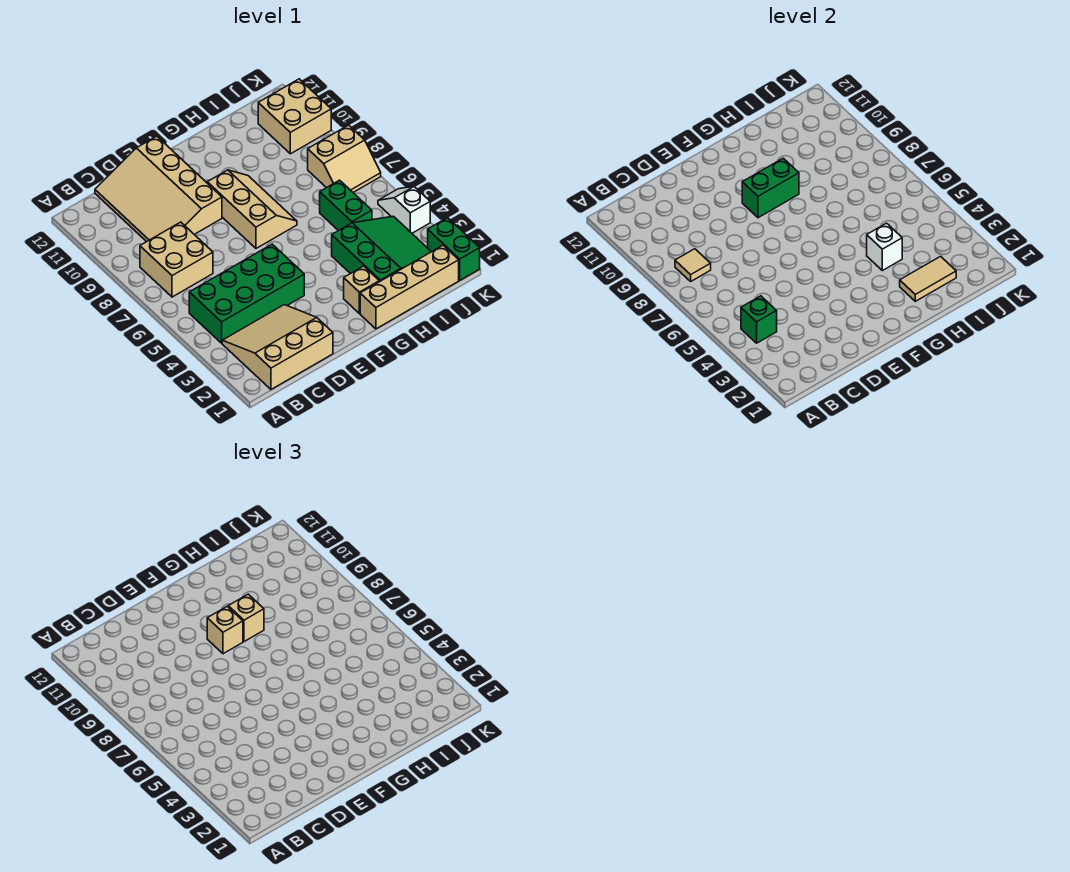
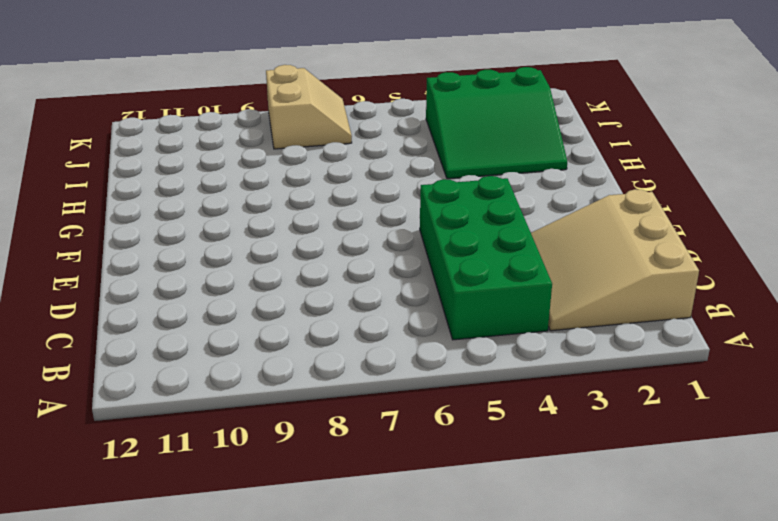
green slope H2:J4 level 1 top J -> green slope H2:J4 level 1 top H
none -> tan brick B7:C8 level 1
none -> tan slope C9:E12 level 1 top E
none -> tan slope F7:G9 level 1 top F

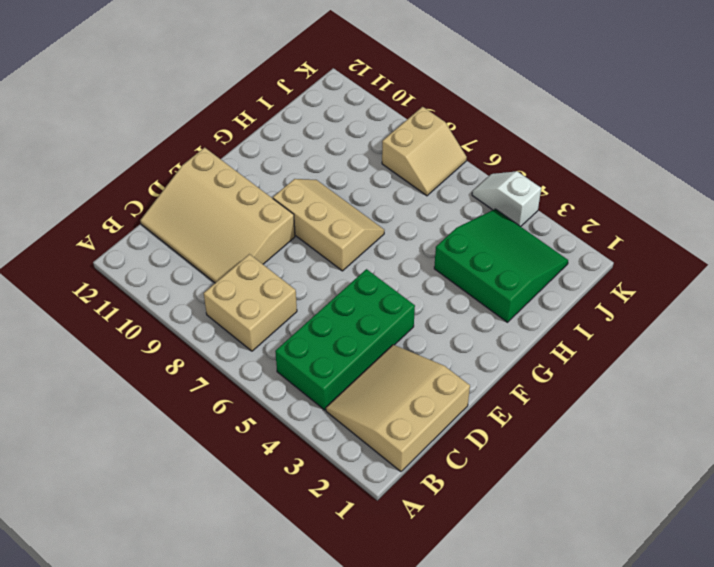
none -> tan brick G1:J1 level 1
none -> tan brick G2 level 1
none -> green brick I5:I6 level 1

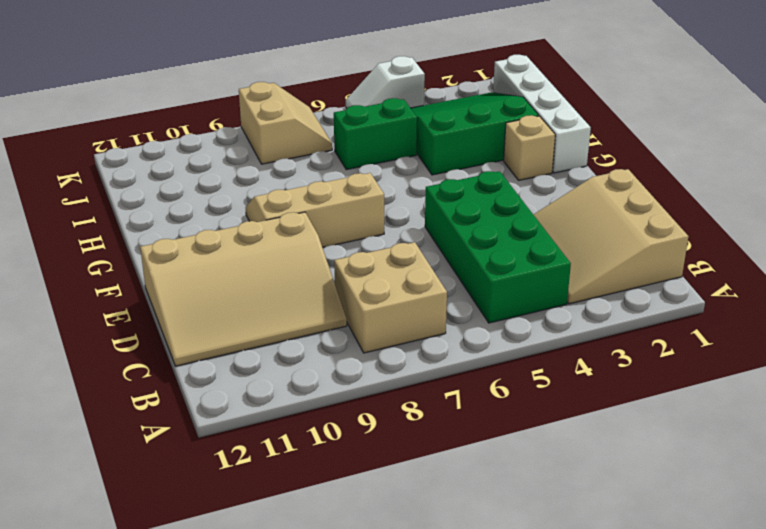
white brick G1:J1 level 1 -> tan brick G1:J1 level 1
none -> tan brick J10:K11 level 1
none -> green brick K1:K2 level 1
none -> green brick B4 level 2

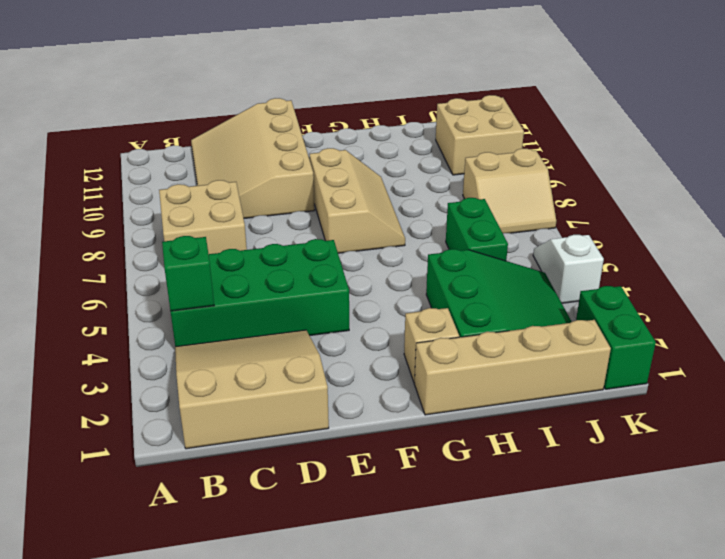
none -> tan tile B8 level 2
none -> green brick F9:G9 level 2
none -> tan tile H2:I2 level 2

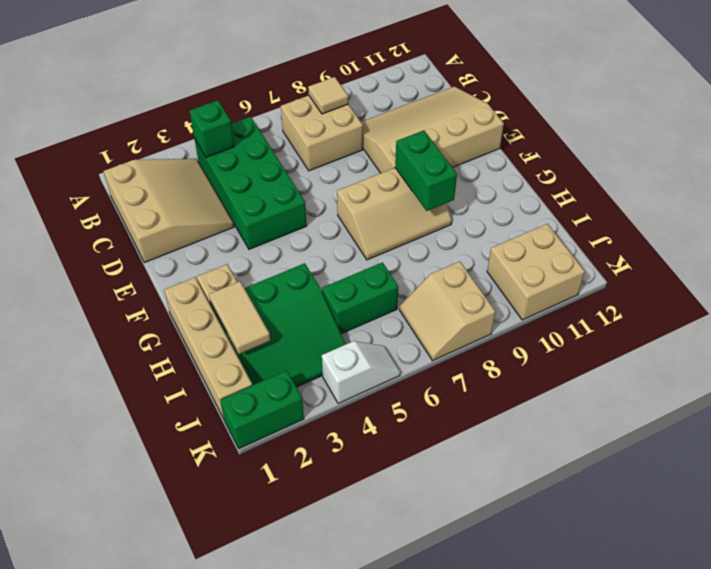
none -> white brick H4 level 2
none -> tan brick F9 level 3
none -> tan brick G9 level 3

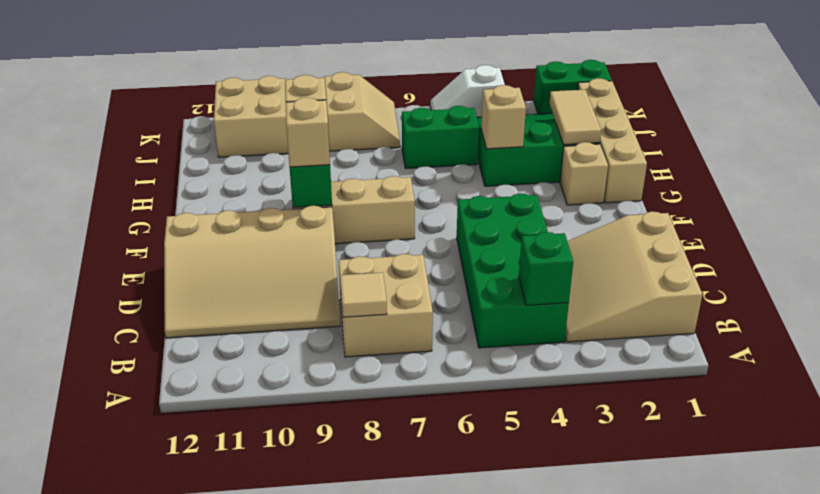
tan brick H4 level 2 -> white brick H4 level 2

